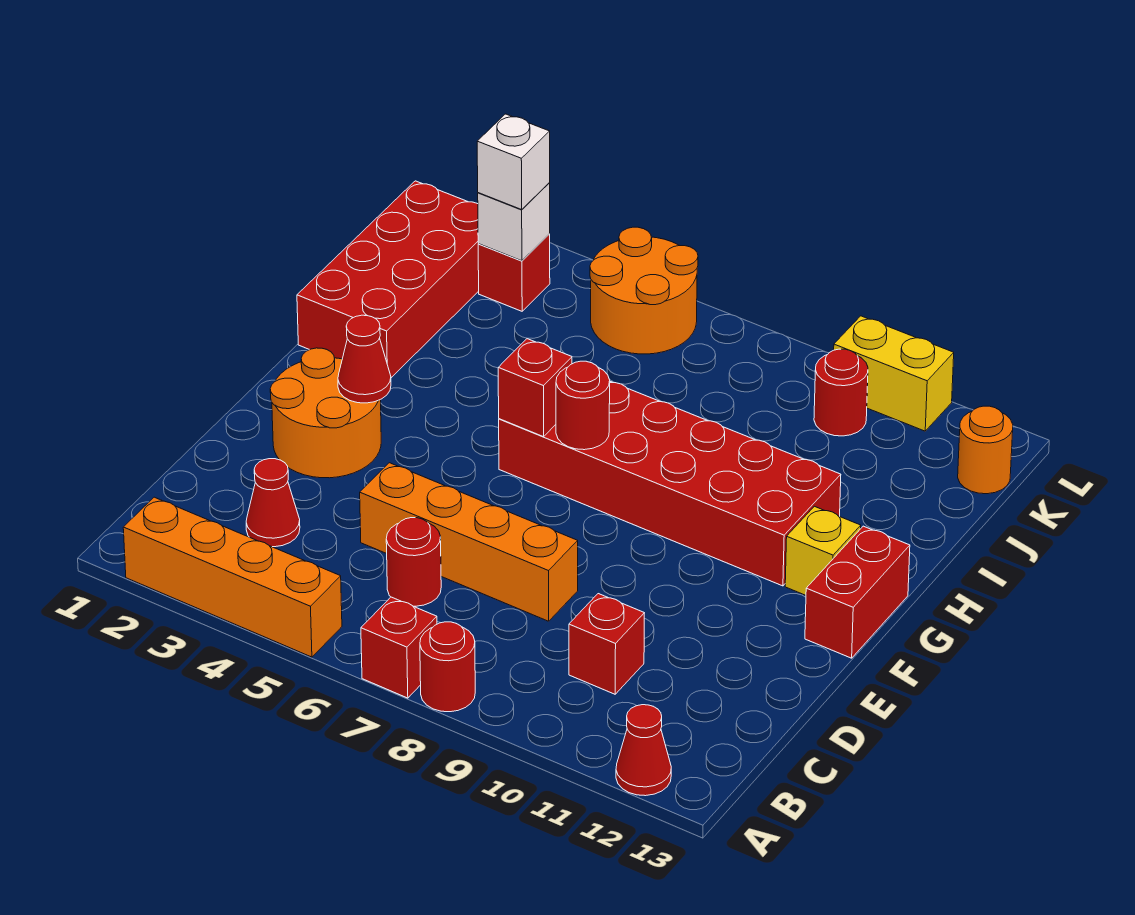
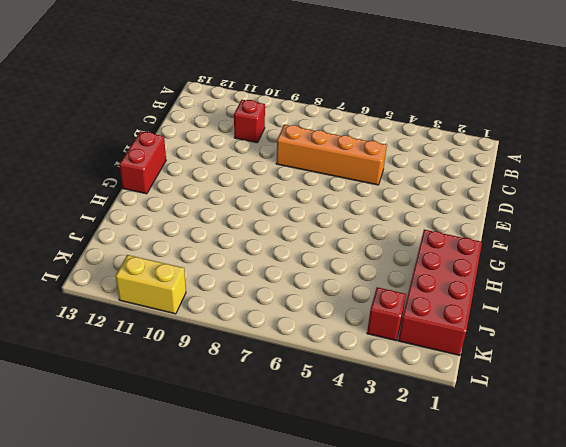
none -> orange brick A2:A5 level 1
none -> red brick A7 level 1
none -> red round brick A8 level 1

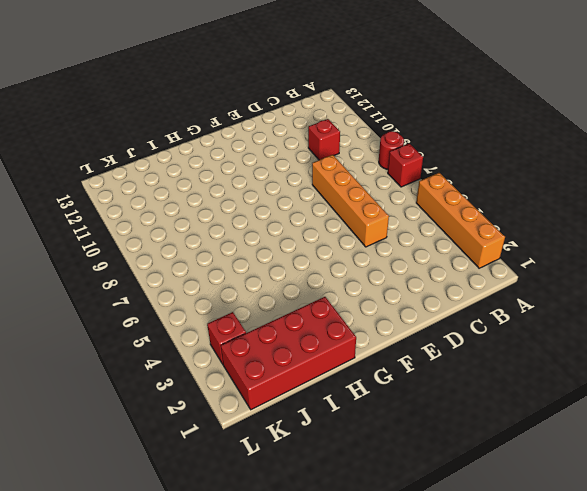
none -> red cone A12 level 1
none -> red cone C3 level 1
none -> red round brick C6 level 1

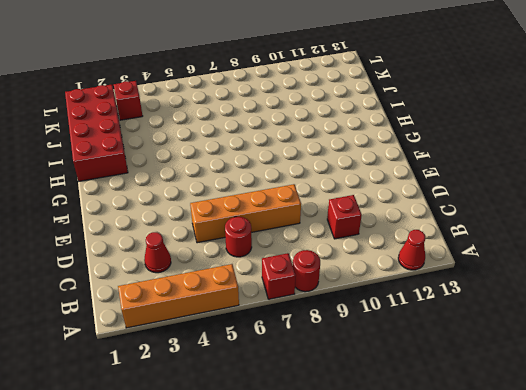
none -> orange round brick E2:F3 level 1
none -> red brick F13:G13 level 1
none -> red brick G6:H11 level 1

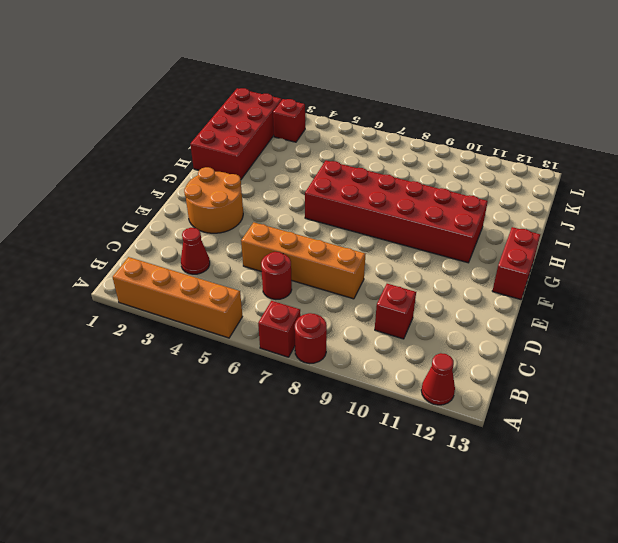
none -> yellow brick G12 level 1
none -> orange round brick K5:L6 level 1
none -> red round brick K10 level 1

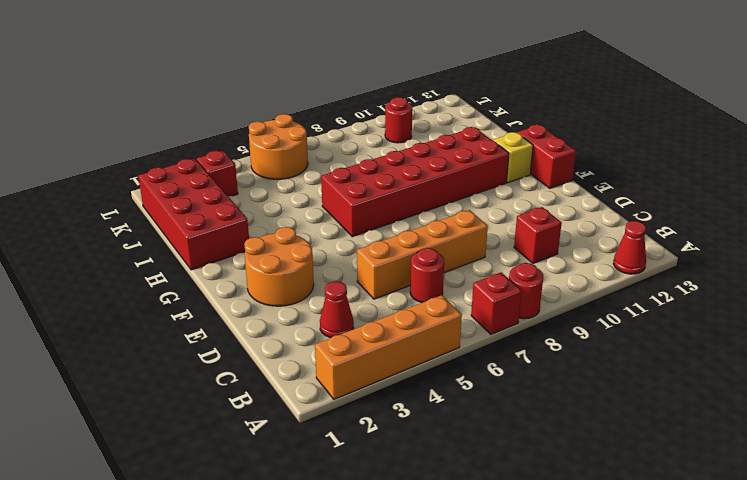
none -> orange round brick K13 level 1
none -> yellow brick L10:L11 level 1
none -> red cone F3 level 2

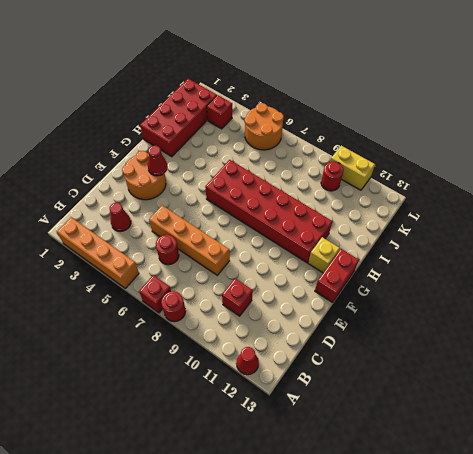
none -> orange round brick K13 level 1
none -> red brick G6 level 2
none -> red round brick G7 level 2

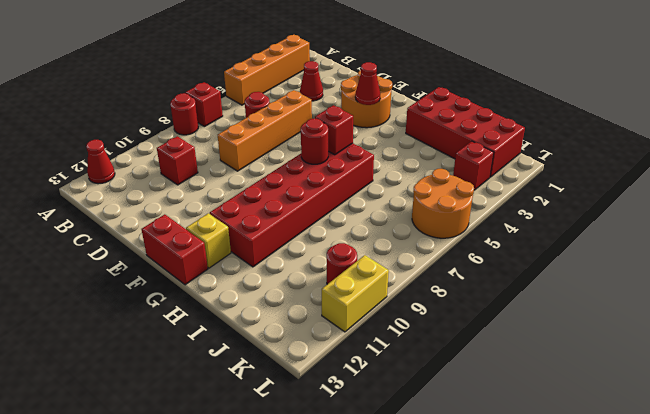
none -> orange round brick K13 level 1
none -> white brick K3 level 2
none -> white brick K3 level 3

